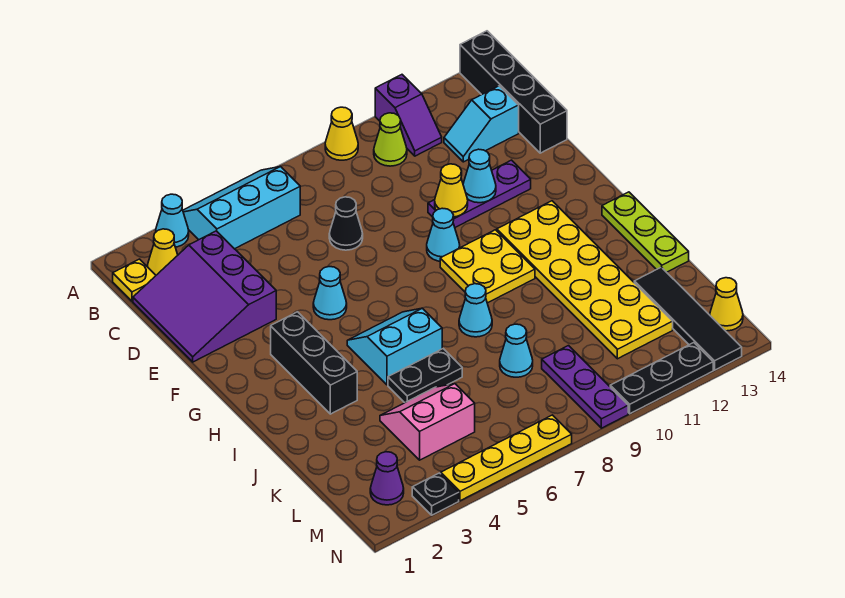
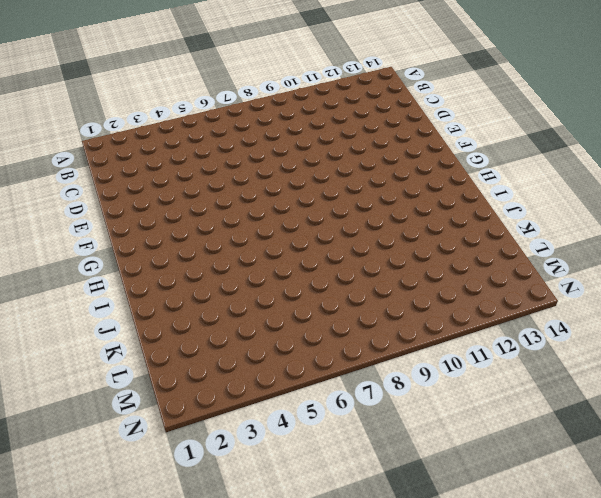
none -> cyan cone A3 level 1
none -> cyan slope A4:B6 level 1 top B
none -> yellow cone A9 level 1
none -> purple slope A11:B11 level 1 top A

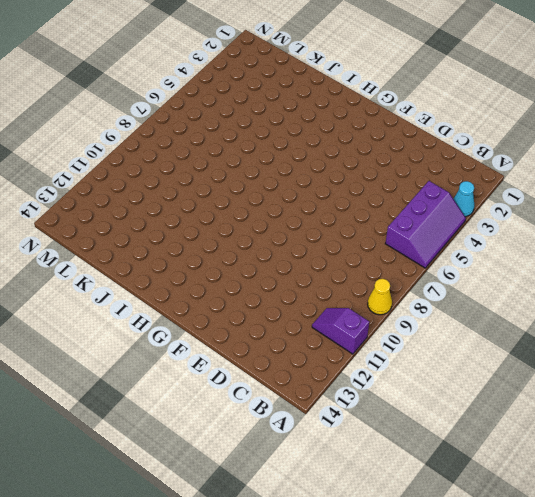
purple slope A4:B6 level 1 top B -> cyan slope A4:B6 level 1 top B
none -> black brick A14:D14 level 1
none -> yellow plate B1 level 1
none -> yellow cone B2 level 1
none -> lime cone B10 level 1

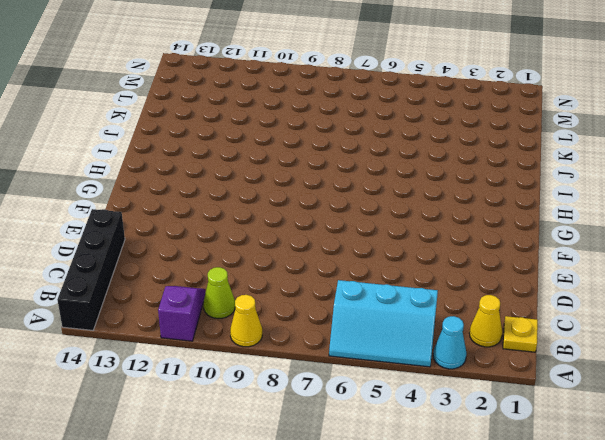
none -> purple slope C1:E3 level 1 top 3
none -> cyan slope C12:C13 level 1 top 13
none -> black cone D7 level 1
none -> purple plate E10:E12 level 1

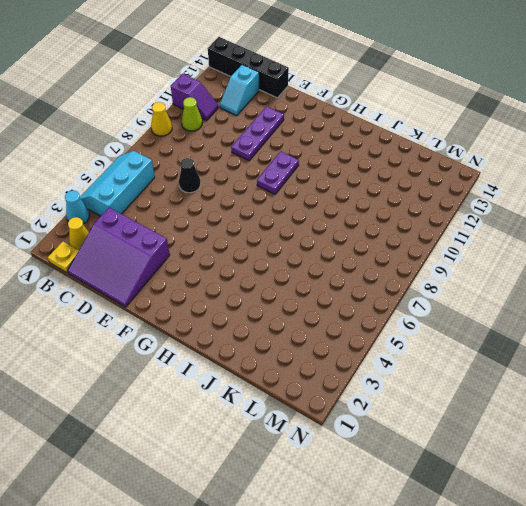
purple plate G9:G10 level 1 -> yellow plate G9:H10 level 1
none -> cyan cone F5 level 1
none -> cyan cone F9 level 1
none -> black brick G3:I3 level 1
none -> yellow plate G11:L12 level 1

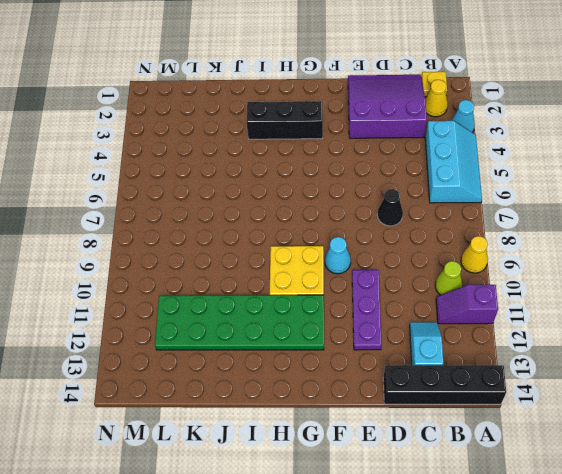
green plate G11:L12 level 1 -> yellow plate G11:L12 level 1
none -> cyan cone F5 level 1
none -> cyan slope H5:I6 level 1 top I
none -> lime plate H14:J14 level 1
none -> cyan cone I8 level 1

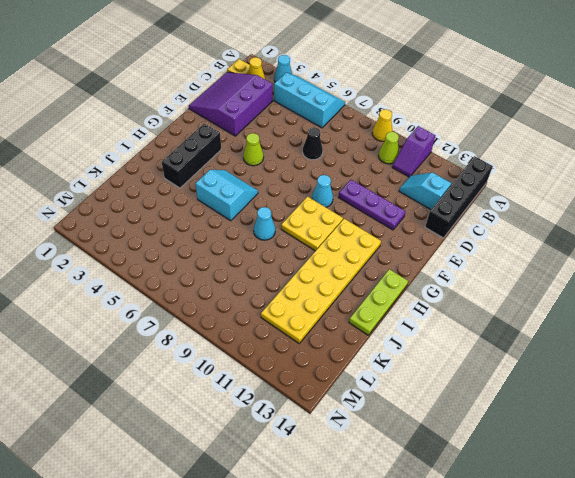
lime cone F5 level 1 -> cyan cone F5 level 1
none -> black plate J5:J6 level 1
none -> pink slope K4:L5 level 1 top L
none -> cyan cone K8 level 1
none -> black tile K13:N13 level 1

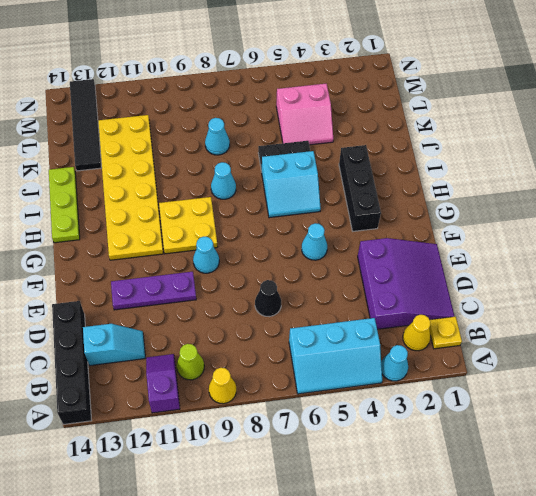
none -> purple plate L9:N9 level 1
none -> purple cone M2 level 1
none -> yellow cone M14 level 1
none -> black plate N3 level 1

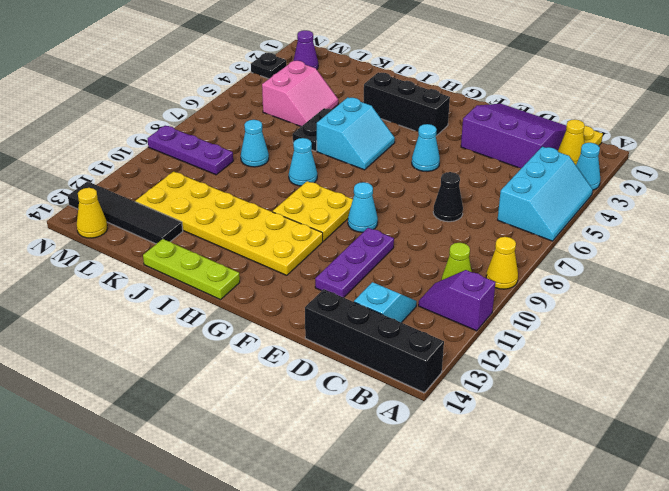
none -> yellow plate N4:N7 level 1
none -> black plate N10:N12 level 1
none -> yellow cone E10 level 2
none -> cyan cone E11 level 2

